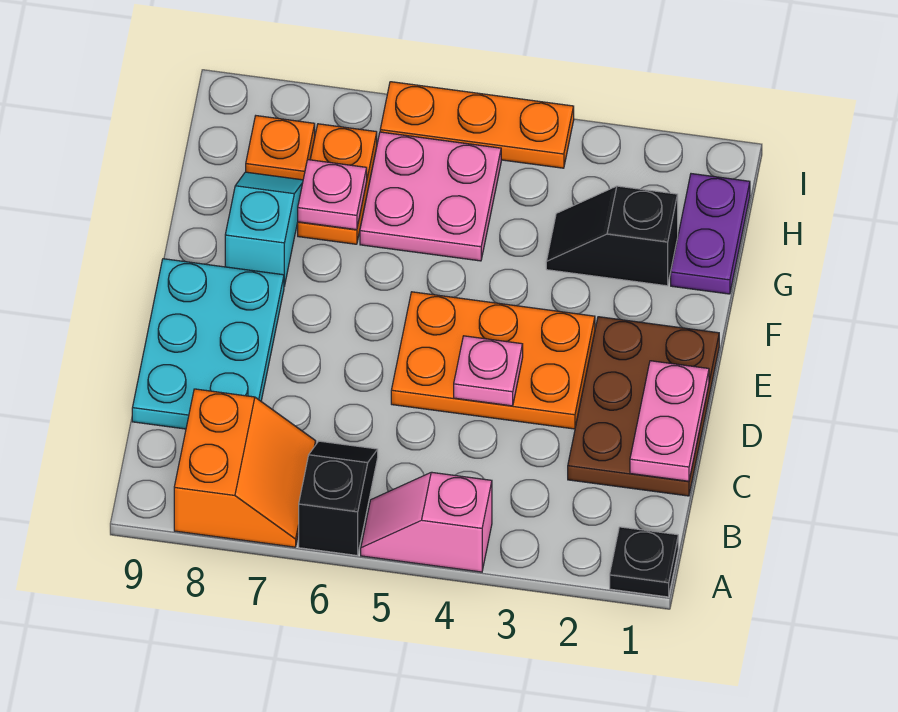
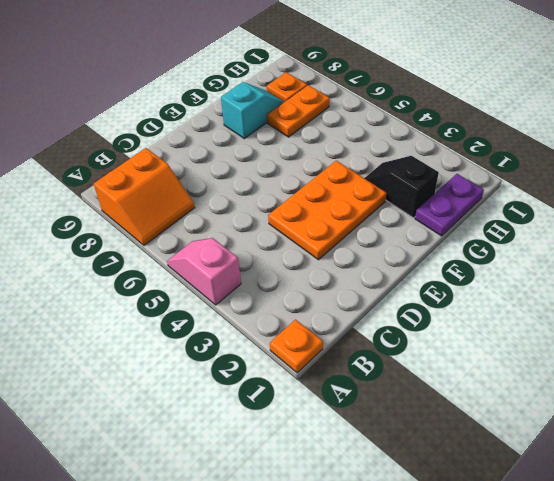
orange plate A1 level 1 -> black plate A1 level 1
orange plate D3:F4 level 1 -> orange plate D3:E5 level 1
none -> black slope A6:B6 level 1 top A
none -> brown plate C1:E2 level 1
none -> cyan plate C8:E9 level 1

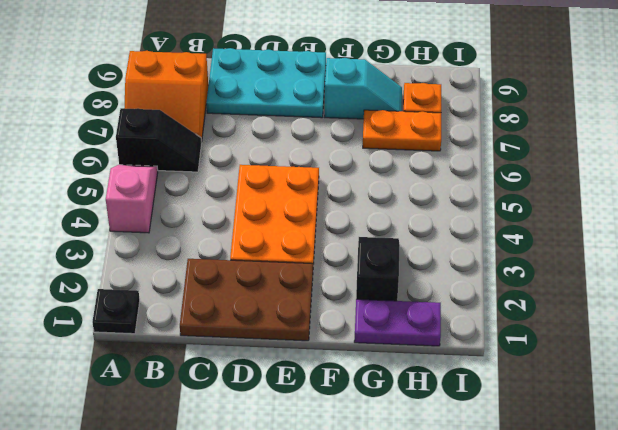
none -> pink plate G5:H6 level 1
none -> orange plate I4:I6 level 1
none -> pink plate C1:D1 level 2

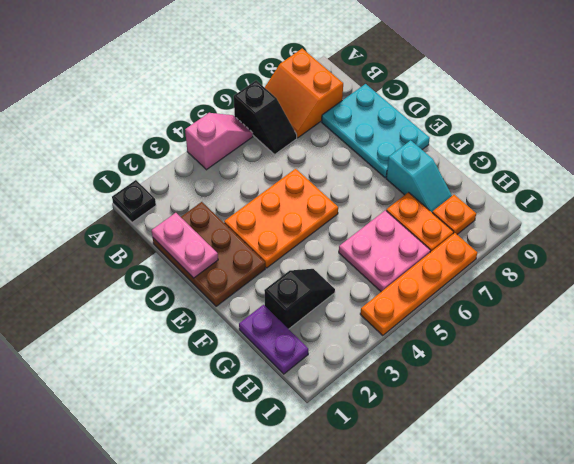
orange plate I4:I7 level 1 -> orange plate I4:I6 level 1
none -> pink plate D4 level 2
none -> pink plate G7 level 2

